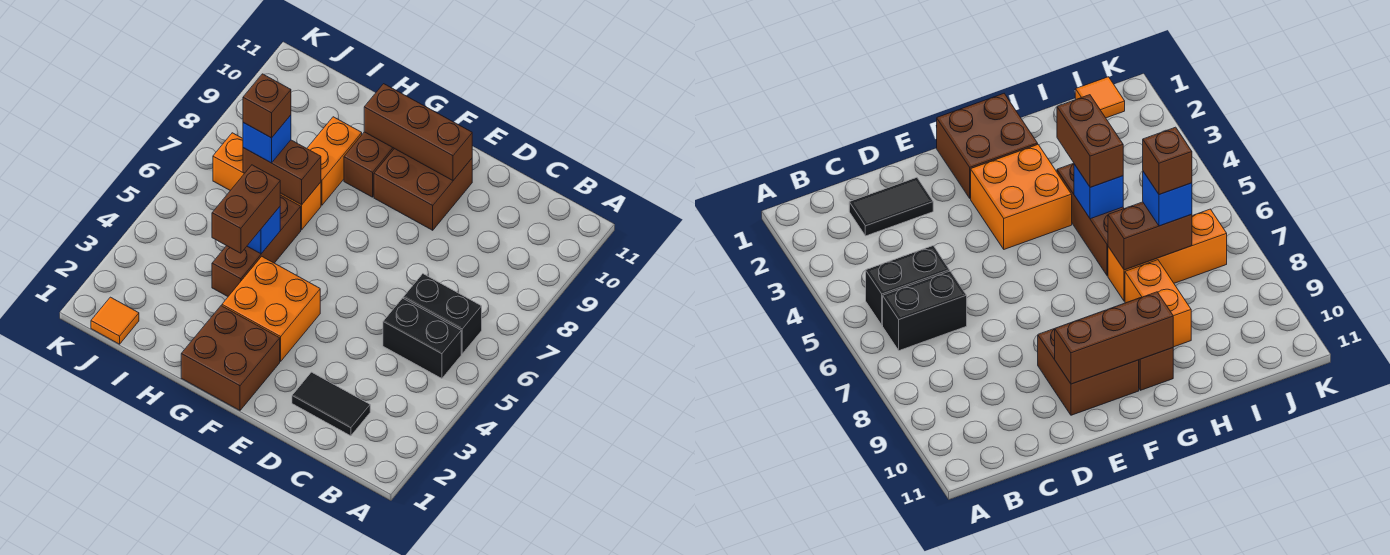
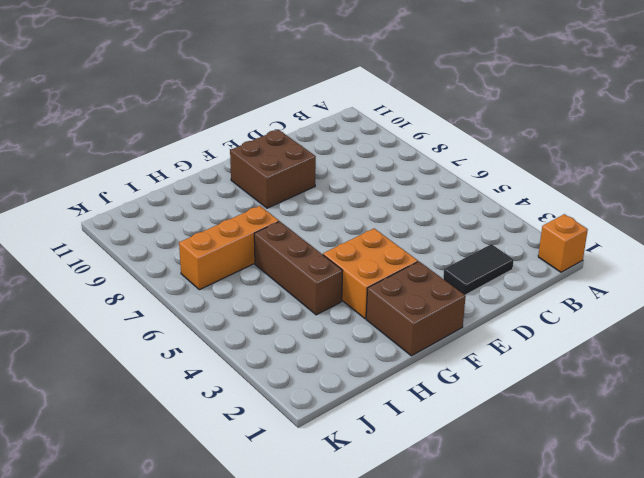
orange brick A1 level 1 -> none
none -> black brick B5:C5 level 1
none -> black brick B6:C6 level 1
none -> brown brick G9:G10 level 1

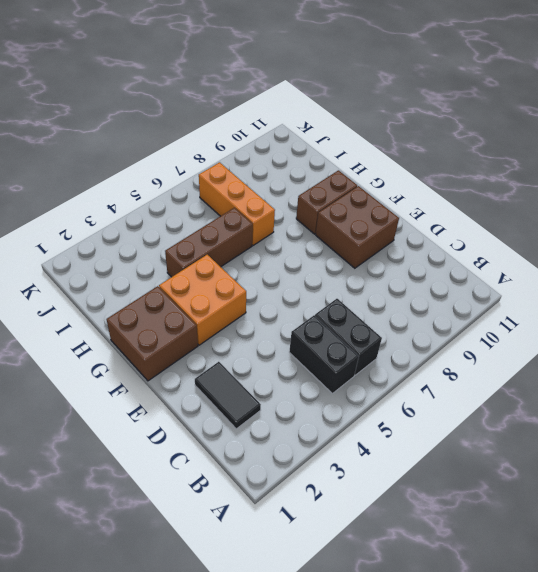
none -> orange brick H8:H9 level 1
none -> orange tile J1 level 1
none -> brown brick E10:G10 level 2

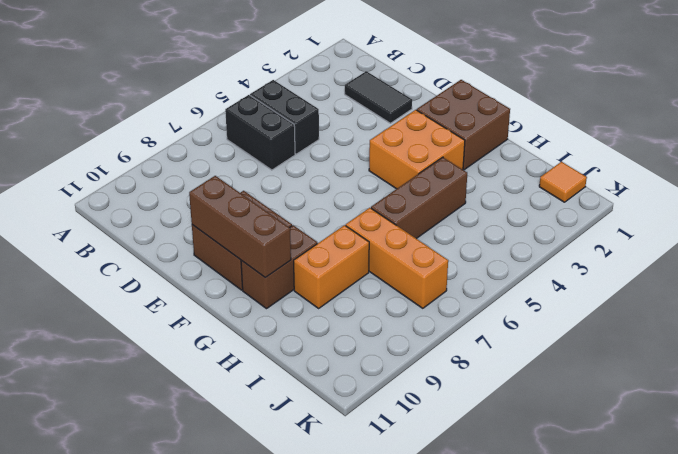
none -> blue brick H5 level 2
none -> brown brick H7:I7 level 2
none -> brown brick H4:H5 level 3

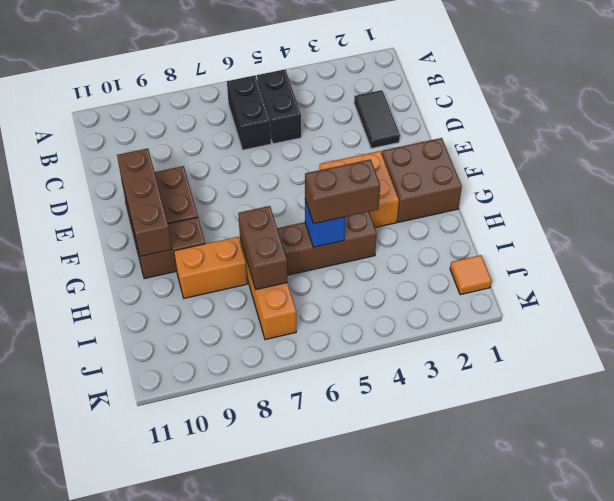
none -> blue brick I7 level 3
none -> brown brick I7 level 4

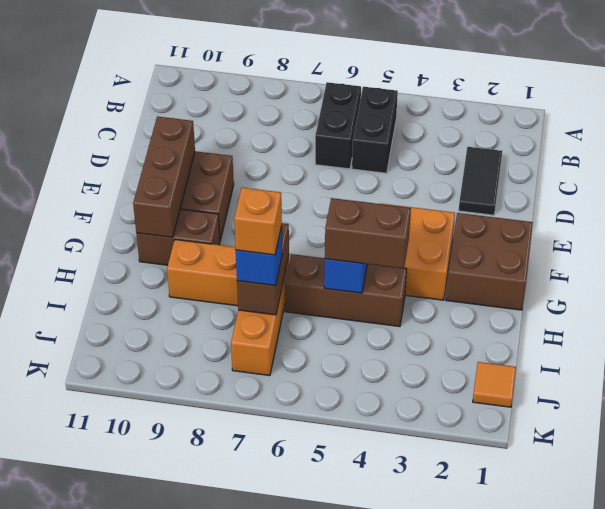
orange brick I7 level 4 -> brown brick I7 level 4

